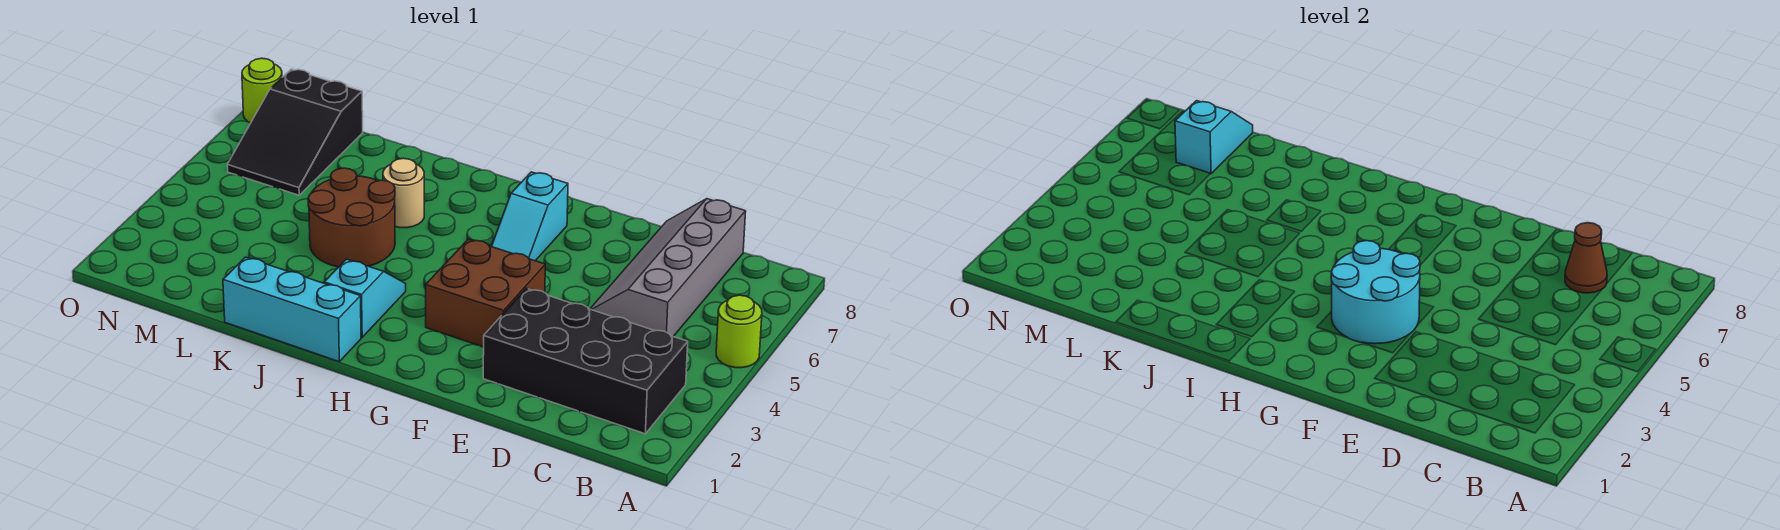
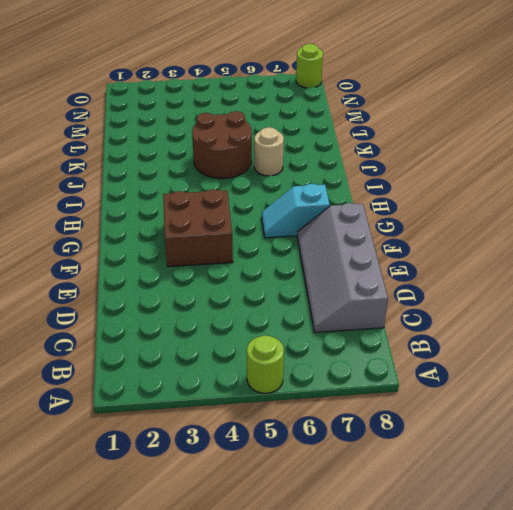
grey slope C7:F8 level 1 top 8 -> grey slope C5:D8 level 1 top C
none -> black brick B2:E3 level 1
none -> cyan brick I1:K1 level 1
none -> cyan slope I2:I3 level 1 top 2

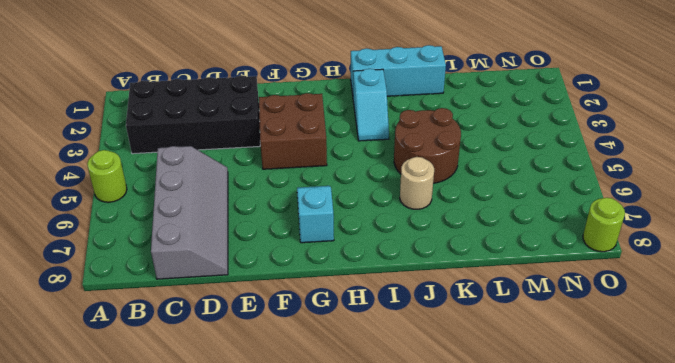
none -> black slope M6:N8 level 1 top 8
none -> brown cone C7 level 2
none -> cyan round brick F3:G4 level 2

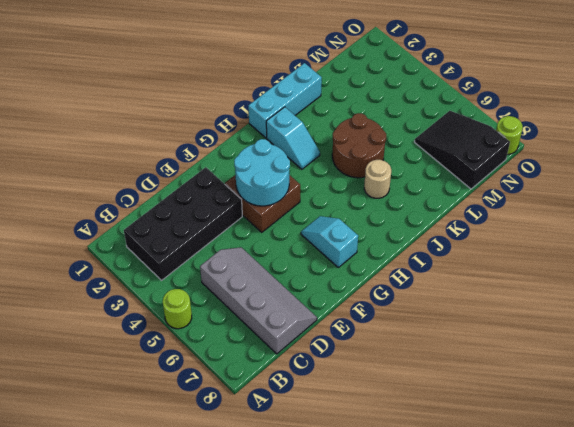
none -> brown cone C7 level 2
none -> cyan slope M7:M8 level 2 top 7

